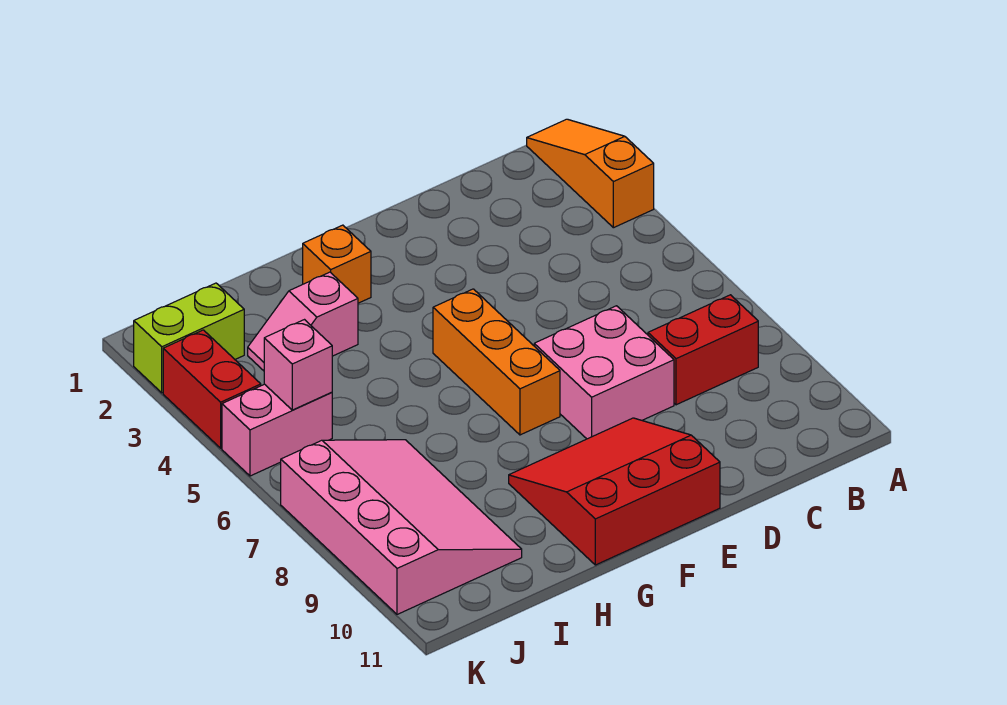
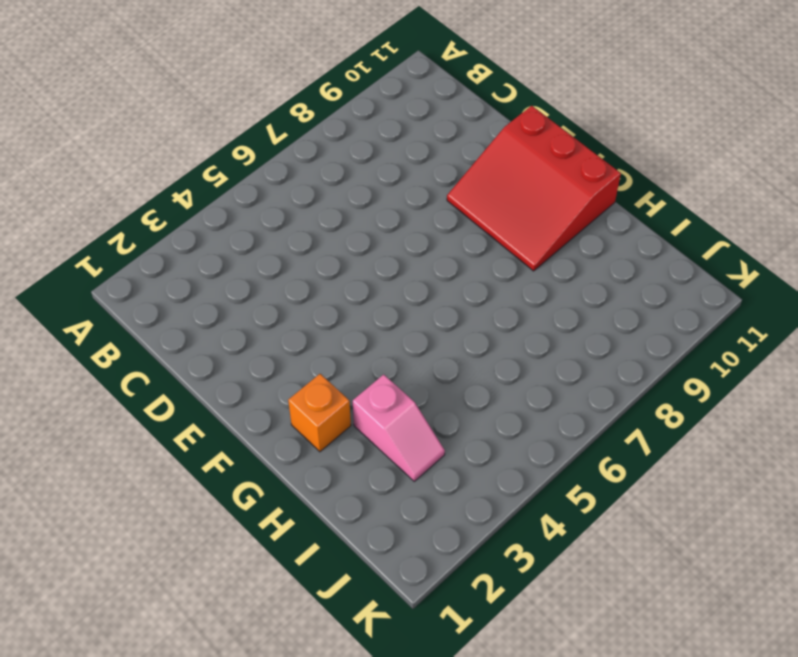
none -> orange slope A1:A3 level 1 top 3
none -> red brick B8:C8 level 1
none -> pink brick D7:E8 level 1

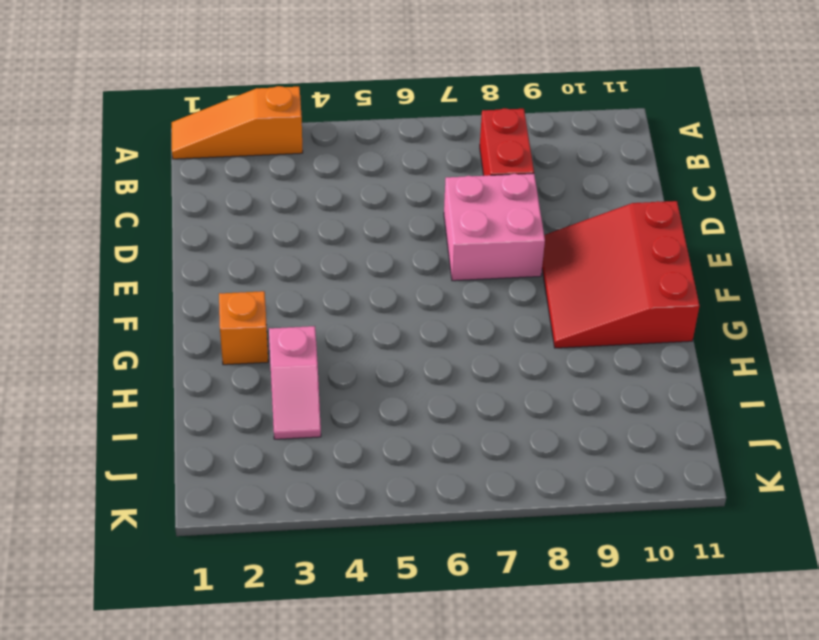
none -> orange brick F5:F7 level 1
none -> pink slope I7:K10 level 1 top K
none -> lime brick J2:K2 level 1

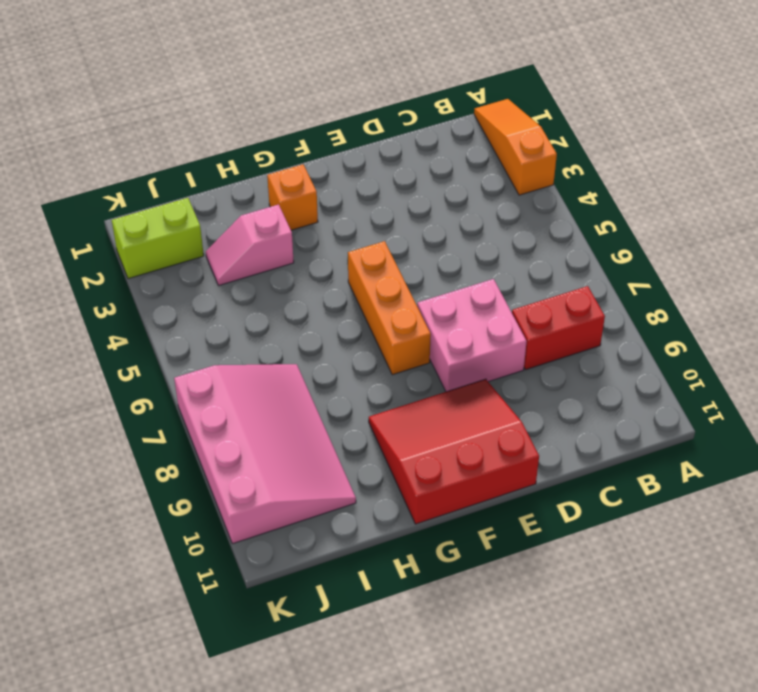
none -> pink brick J5:K5 level 1
none -> red brick K3:K4 level 1
none -> pink brick J5 level 2

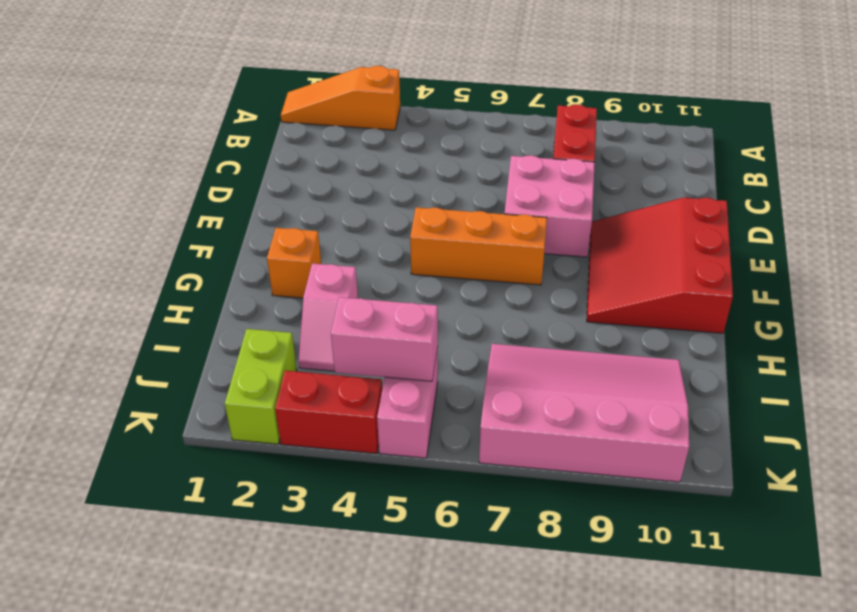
pink brick J4:J5 level 2 -> pink brick J5 level 2

